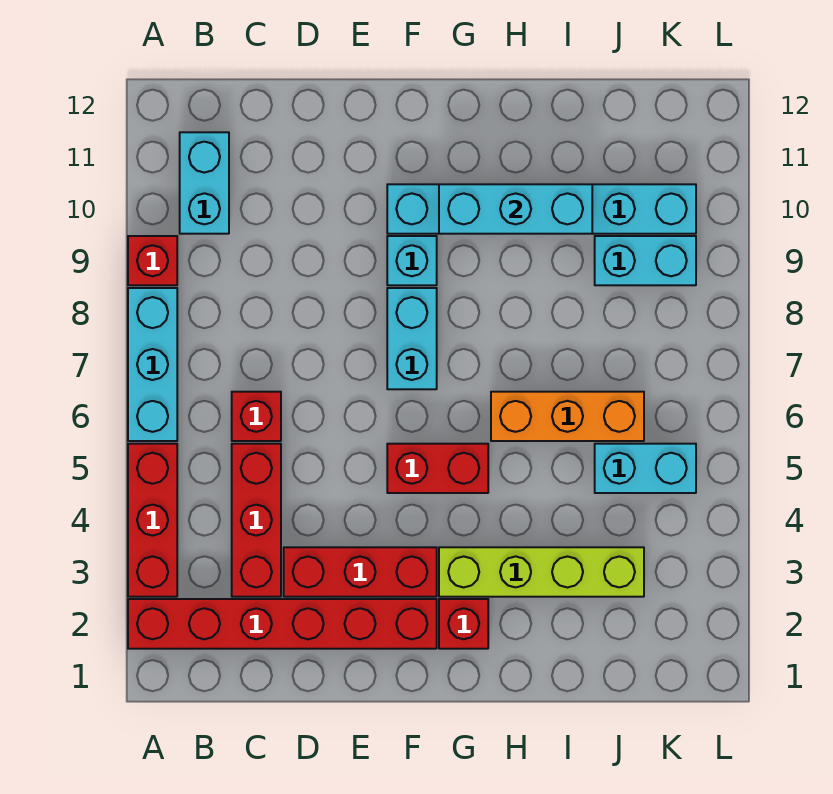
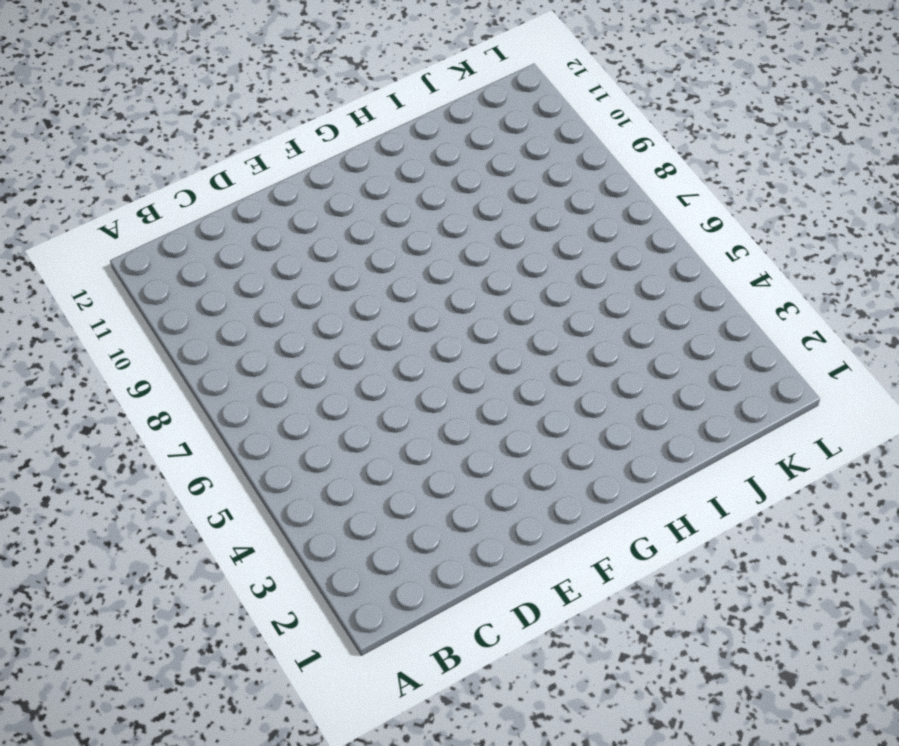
none -> red brick A2:F2 level 1
none -> red brick A3:A5 level 1
none -> cyan brick A6:A8 level 1

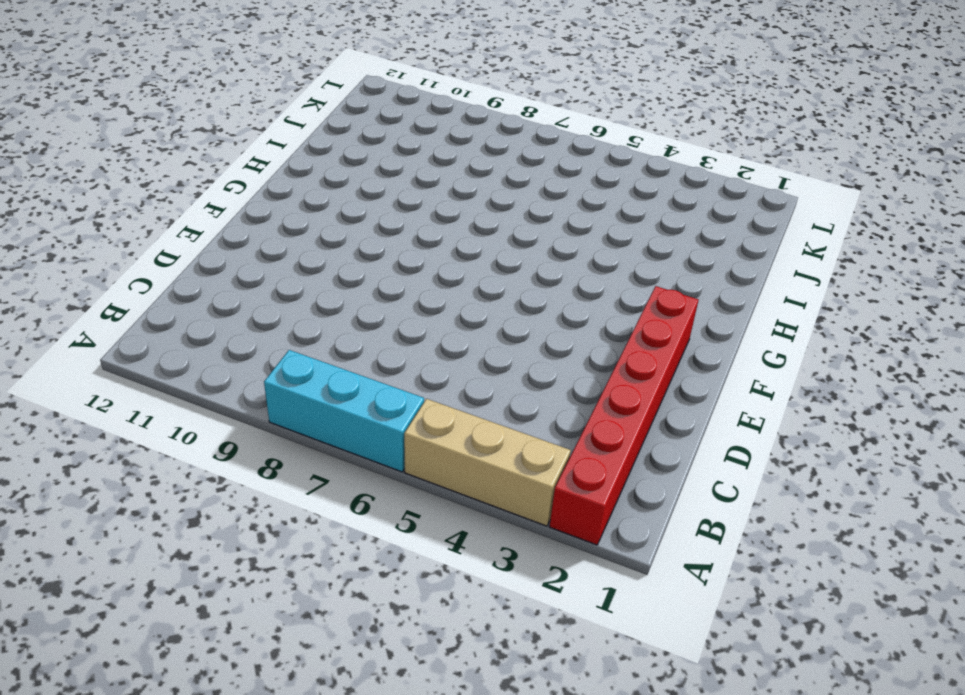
tan brick A3:A5 level 1 -> red brick A3:A5 level 1
none -> red brick A9 level 1
none -> cyan brick B10:B11 level 1
none -> red brick C3:C5 level 1

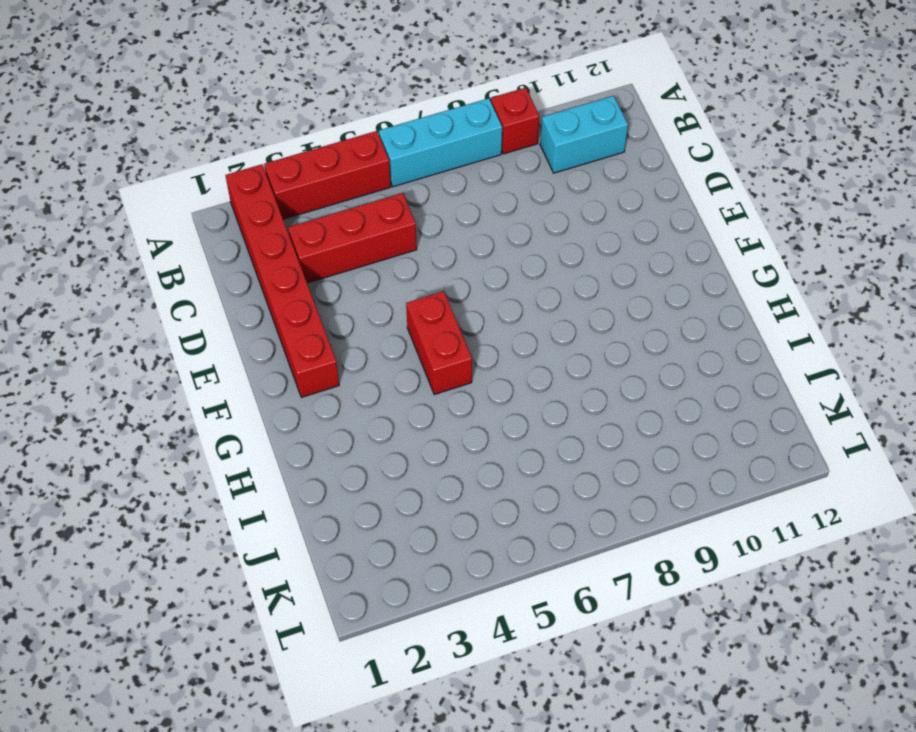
none -> red brick C6 level 1
none -> red brick D3:F3 level 1
none -> cyan brick F7:F8 level 1

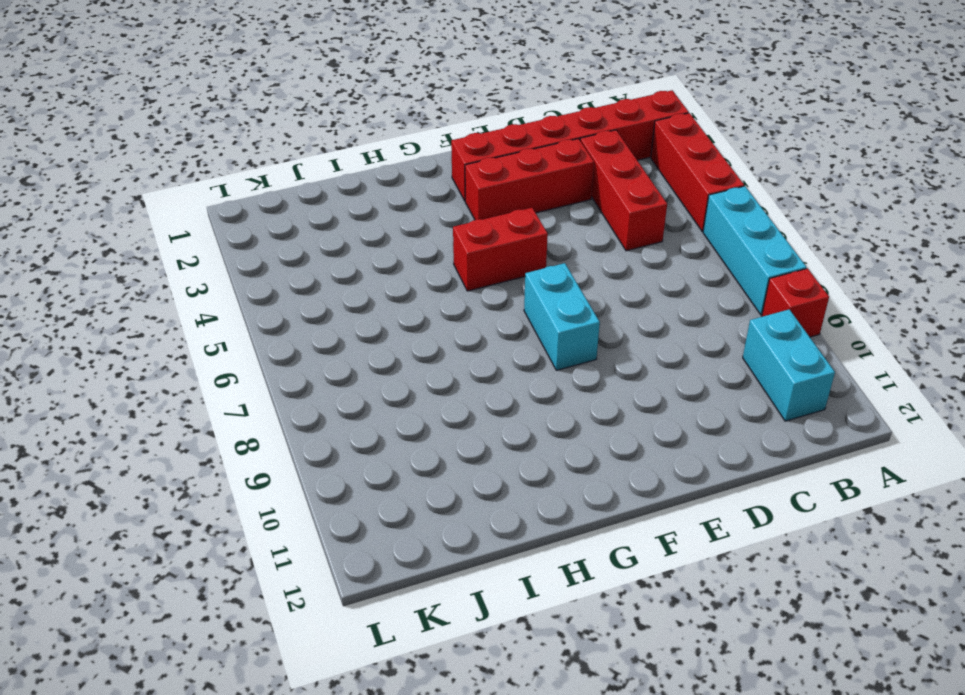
none -> red brick C6 level 1
none -> cyan brick F9 level 1
none -> cyan brick F10:K10 level 1

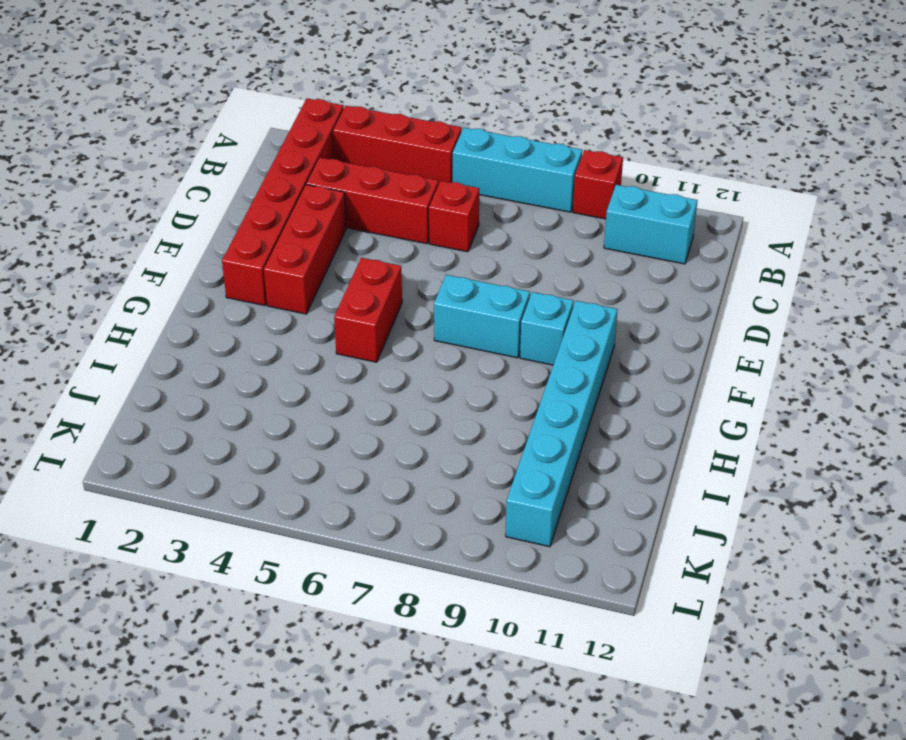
none -> red brick G2 level 1
none -> lime brick G3:J3 level 1
none -> orange brick H6:J6 level 1

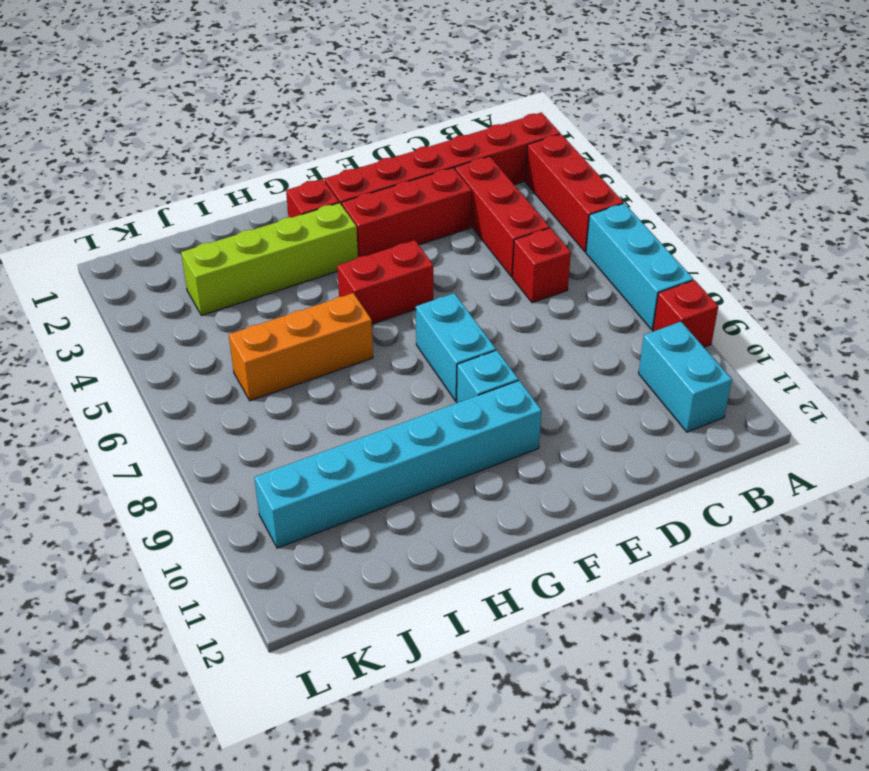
none -> cyan brick J5:K5 level 1
none -> cyan brick J9:K9 level 1
none -> cyan brick G10:I10 level 2

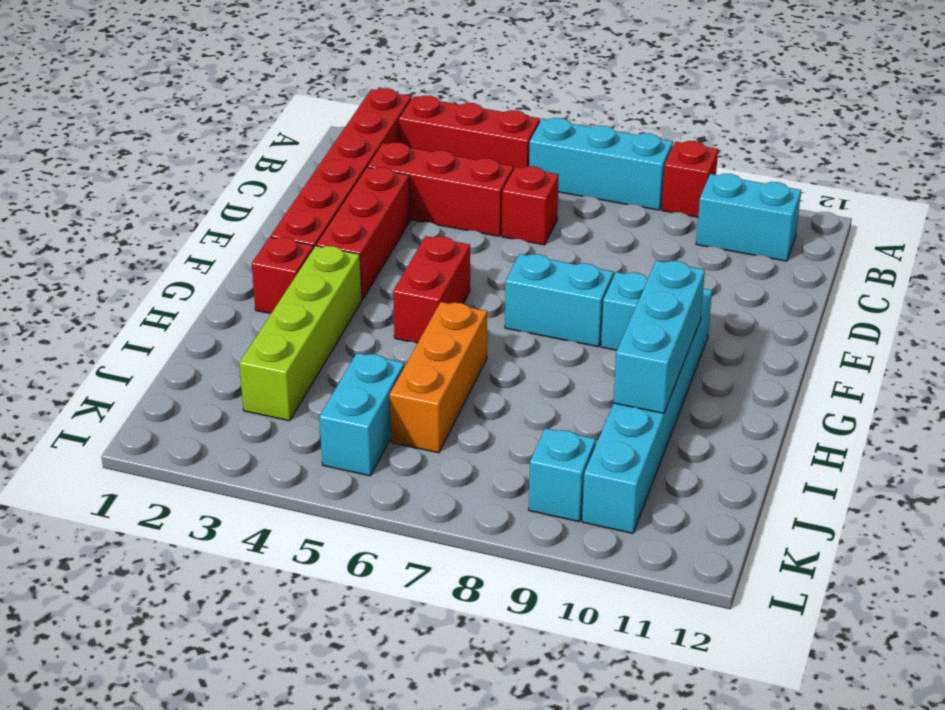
cyan brick K9 level 1 -> cyan brick J9:K9 level 1

